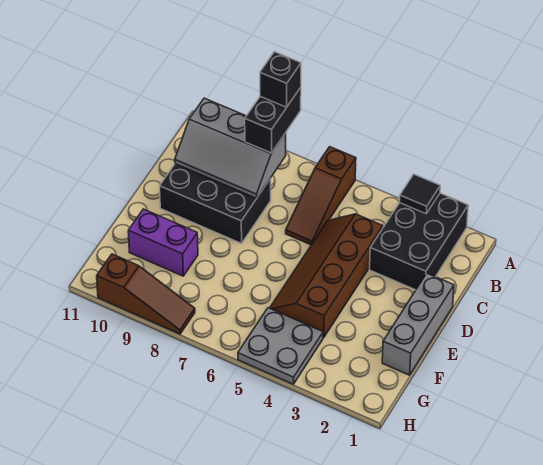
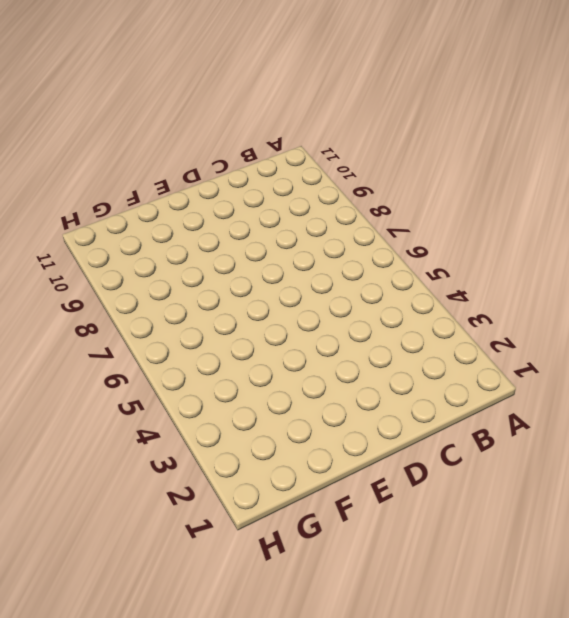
none -> black brick A2:C3 level 1
none -> brown slope A6:C6 level 1 top A
none -> brown slope C4:F5 level 1 top 4

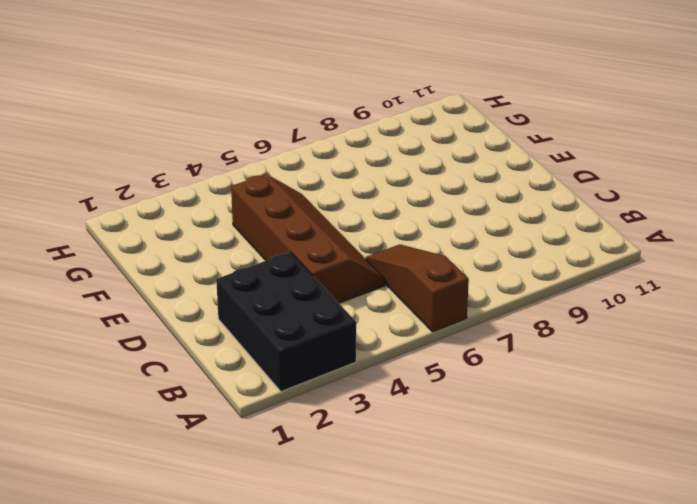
none -> black brick C8:D10 level 1
none -> grey brick D1:F1 level 1
none -> purple brick F9:F10 level 1

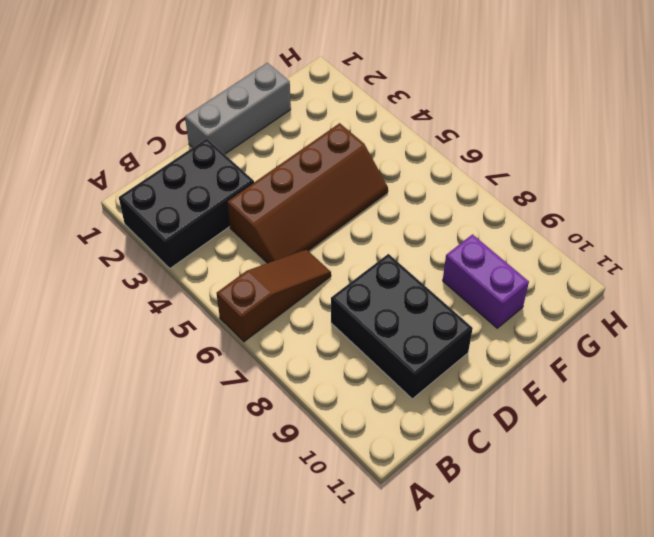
none -> grey plate G4:H5 level 1
none -> brown slope H8:H10 level 1 top 10
none -> black tile A3 level 2

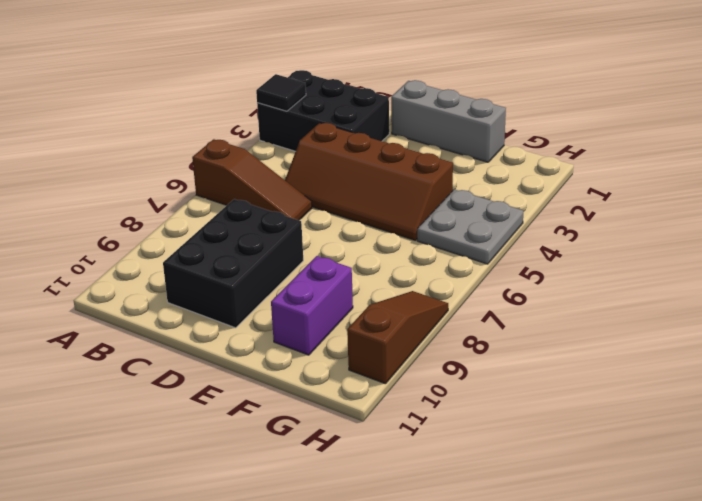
none -> grey slope B8:C10 level 2 top B
none -> black brick A8:B8 level 3
none -> black brick A8 level 4

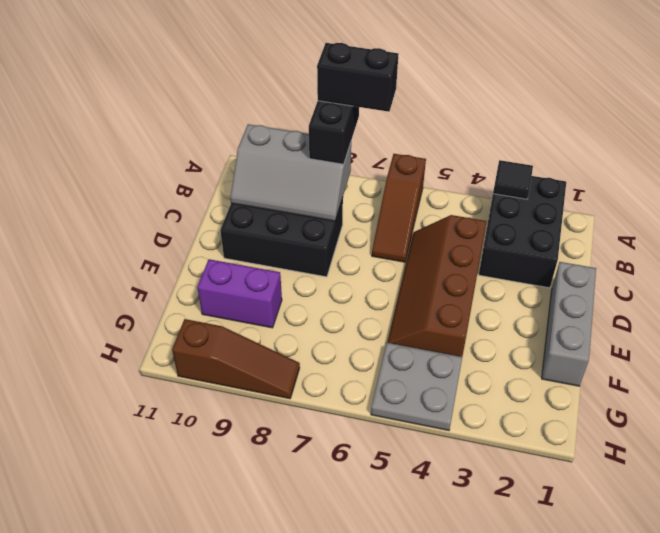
black brick A7:A8 level 4 -> black brick A8 level 4

